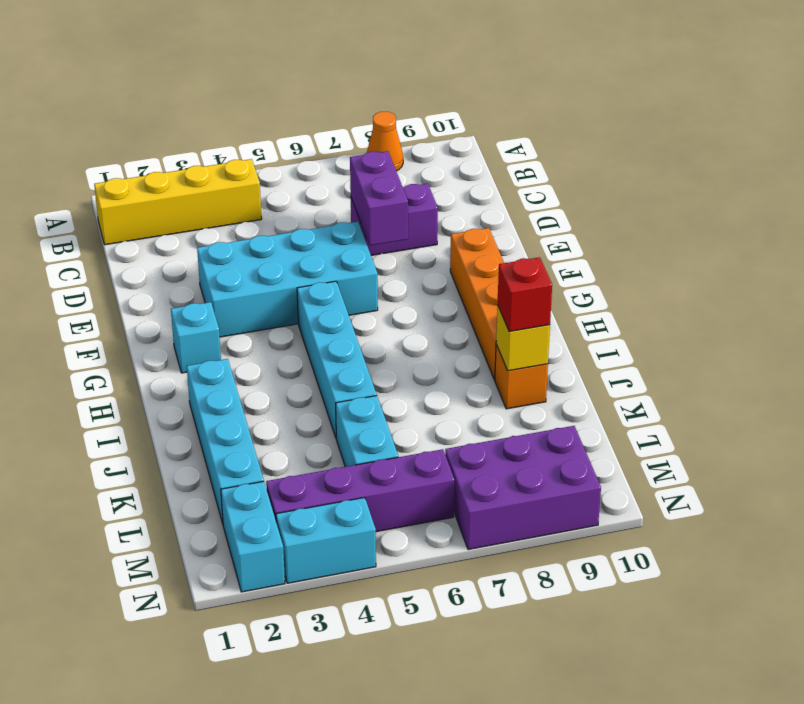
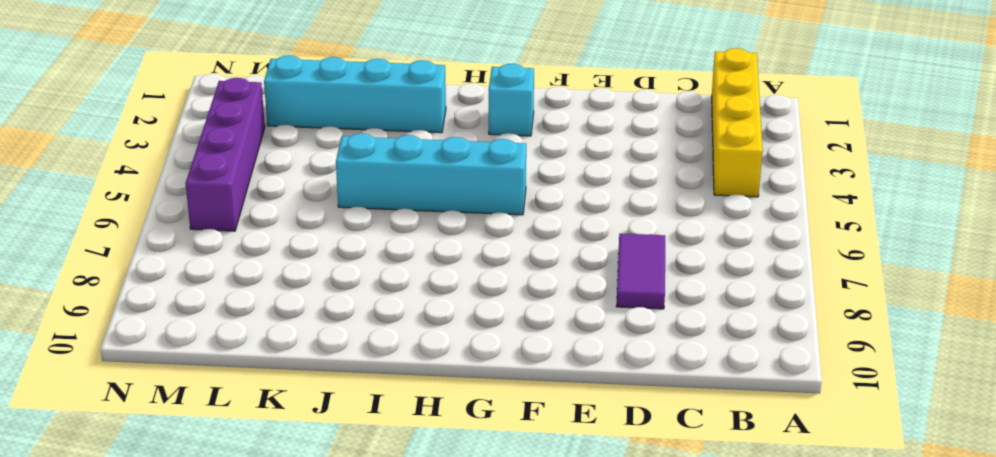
purple tile D7:D8 level 1 -> purple brick D7:D8 level 1
none -> orange cone A8 level 1
none -> cyan brick E3:F6 level 1
none -> orange brick F9:I9 level 1

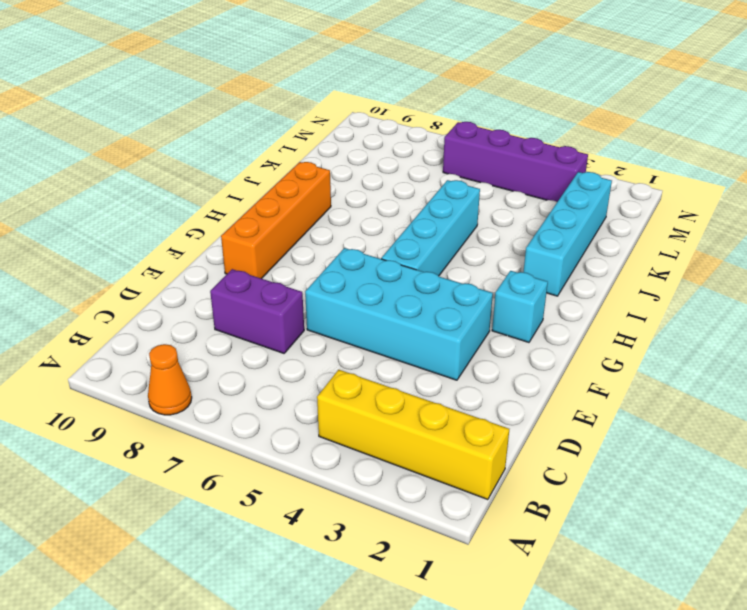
none -> orange brick J9 level 1
none -> cyan brick K5:L5 level 1
none -> cyan brick M2:N2 level 1

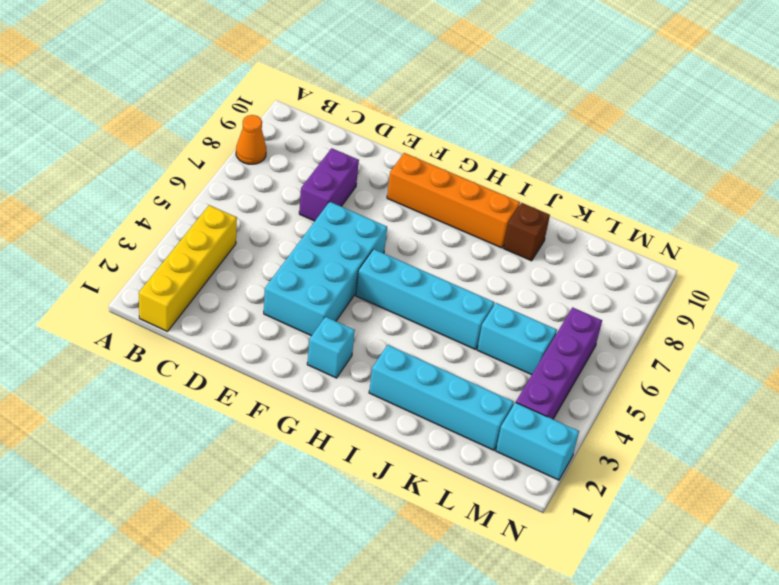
brown brick J9 level 1 -> orange brick J9 level 1
none -> purple brick M7:N9 level 1
none -> cyan brick N3:N4 level 1
none -> purple brick D7:E7 level 2

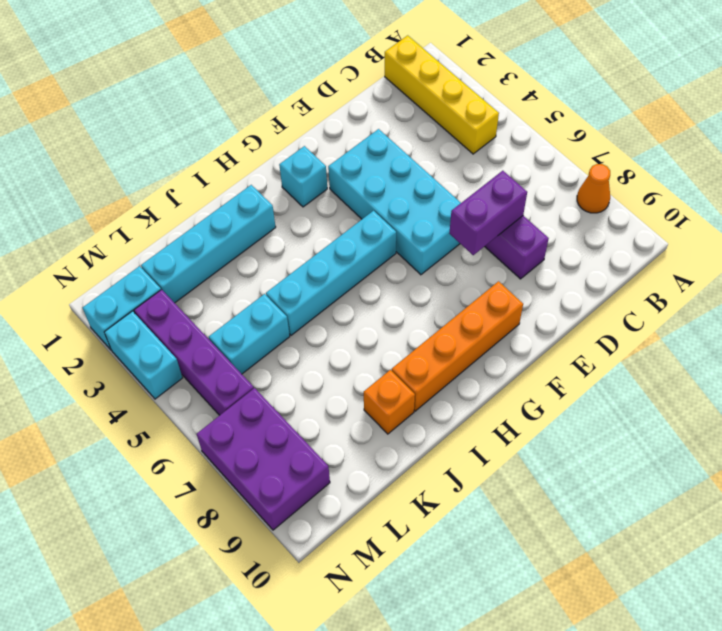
none -> yellow brick J9 level 2
none -> red brick J9 level 3

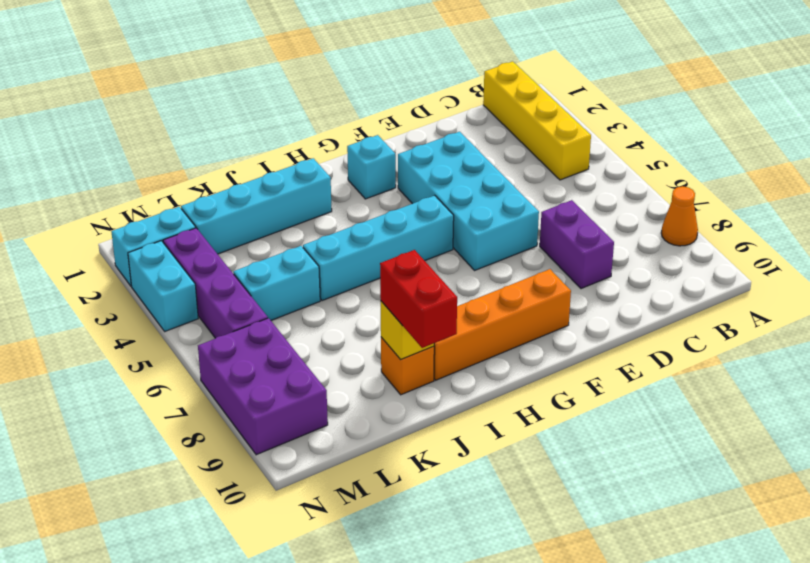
red brick J9:J10 level 3 -> red brick J9 level 3
none -> purple brick D7:E7 level 2

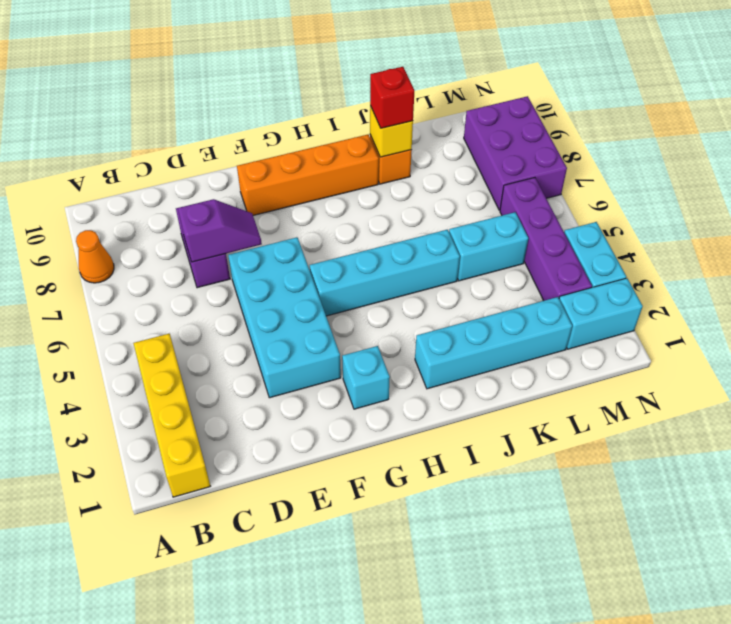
purple slope D7:E7 level 2 top D -> purple brick D7:E7 level 2

